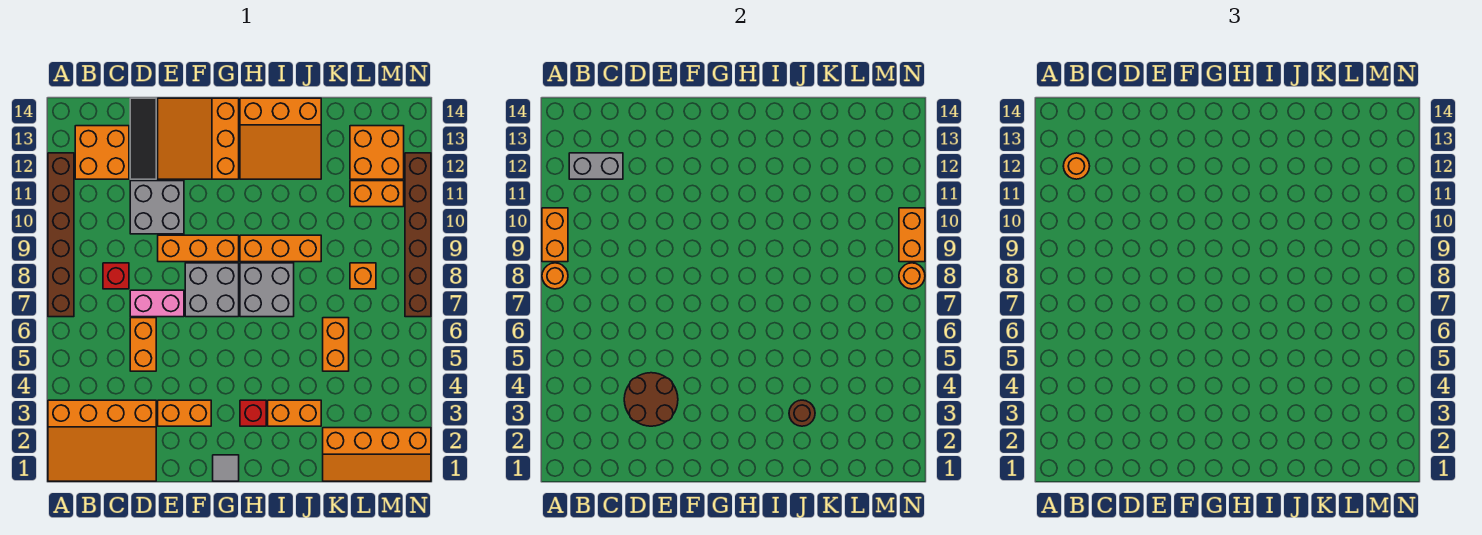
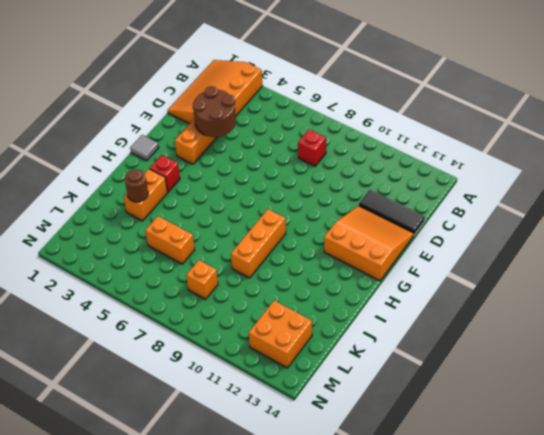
none -> brown brick A7:A12 level 1
none -> orange brick B12:C13 level 1
none -> orange brick D5:D6 level 1
none -> pink brick D7:E7 level 1

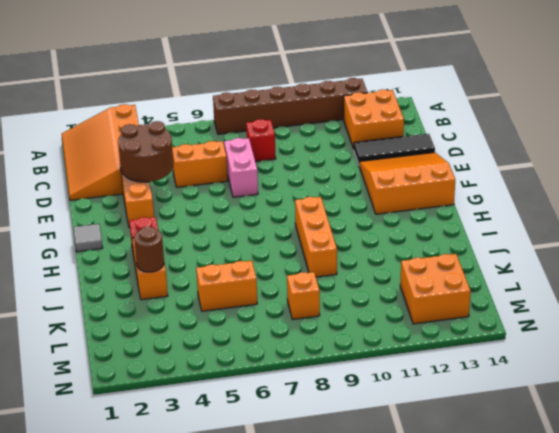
none -> grey brick D10:E11 level 1
none -> orange brick E9:G9 level 1
none -> grey brick F7:G8 level 1
none -> grey brick H7:I8 level 1

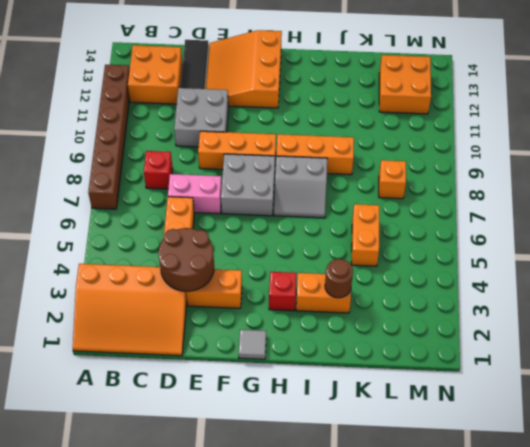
grey slope H7:I8 level 1 top 8 -> grey brick H7:I8 level 1
none -> orange slope H12:J14 level 1 top 14
none -> orange slope K1:N2 level 1 top 2
none -> orange brick L11:M11 level 1
none -> brown brick N7:N12 level 1

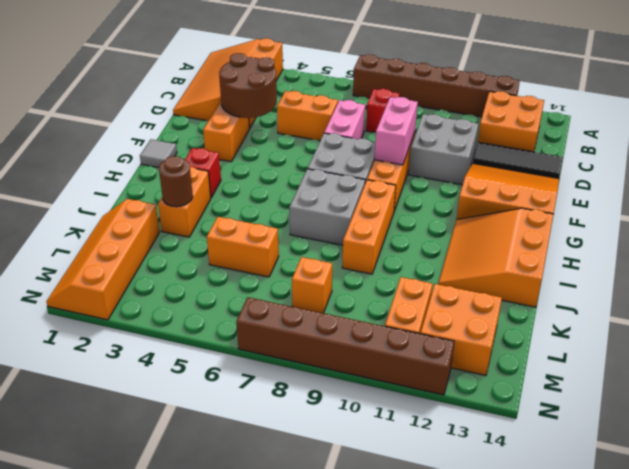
pink brick E9:F9 level 2 -> none
none -> orange round brick A8 level 2
none -> orange brick A9:A10 level 2
none -> grey brick B12:C12 level 2
none -> orange round brick N8 level 2

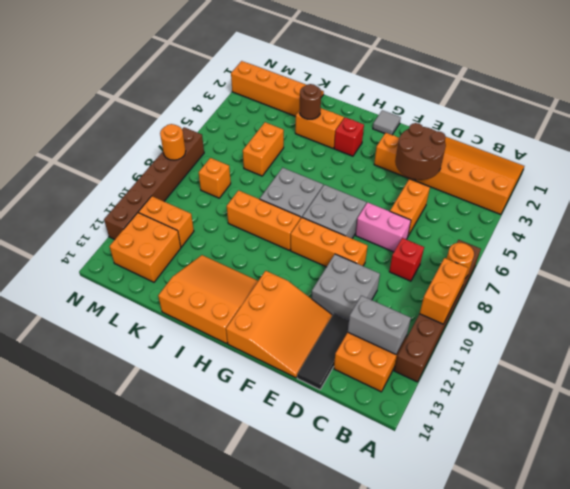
none -> orange brick N9:N10 level 2
none -> orange round brick B12 level 3

